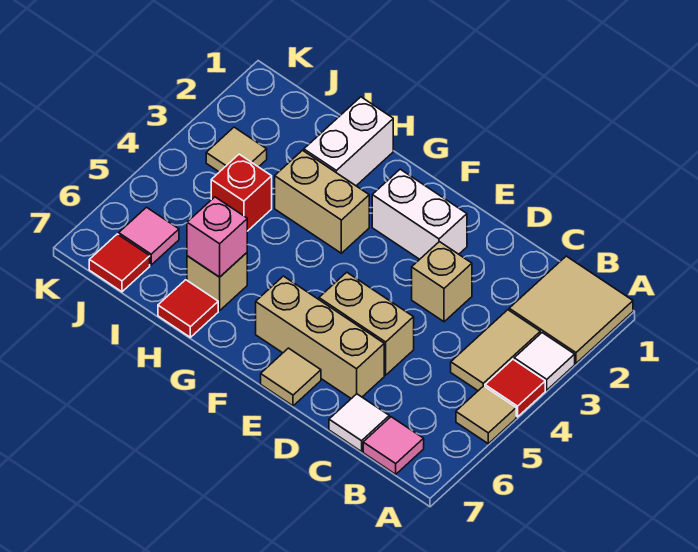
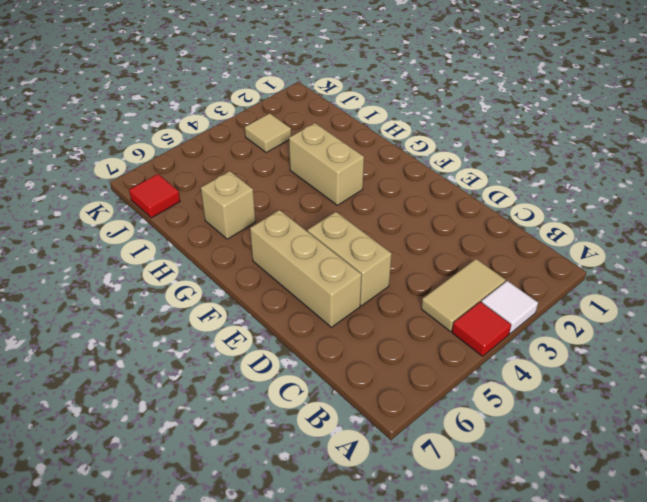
none -> tan tile A1:B2 level 1
none -> tan tile A5 level 1
none -> pink tile B7 level 1

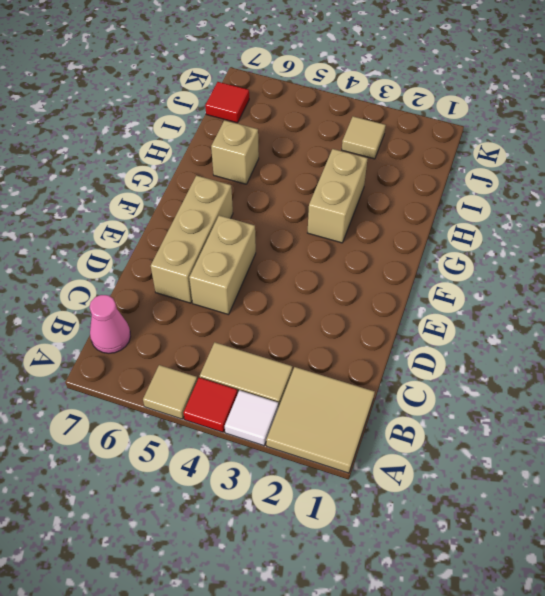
pink cone B7 level 1 -> pink tile B7 level 1
none -> white tile C7 level 1
none -> tan brick D3 level 1
none -> white brick E2:F2 level 1

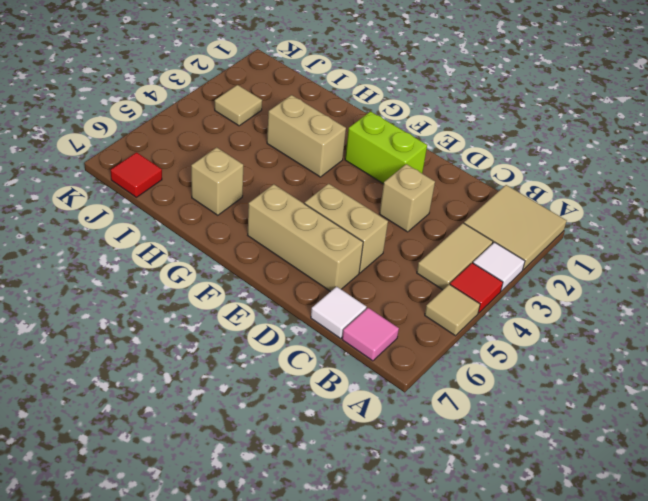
lime brick E2:F2 level 1 -> white brick E2:F2 level 1
none -> tan tile E7 level 1
none -> white brick H1:H2 level 1
none -> red tile H7 level 1

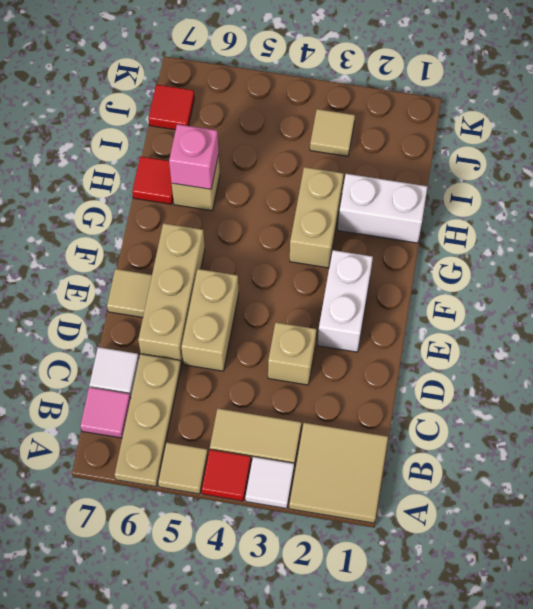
tan plate A6:C6 level 1 -> none
none -> red brick I4 level 1
none -> pink tile J6 level 1

